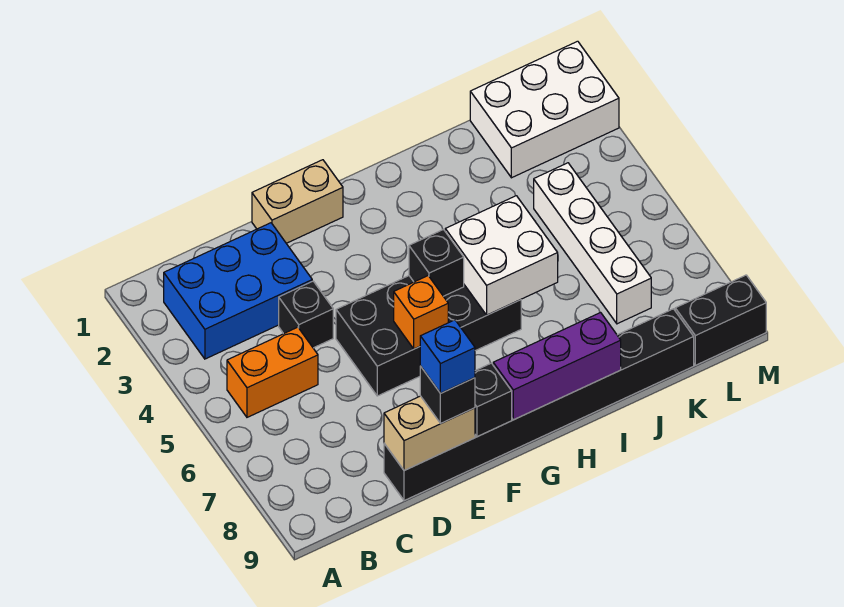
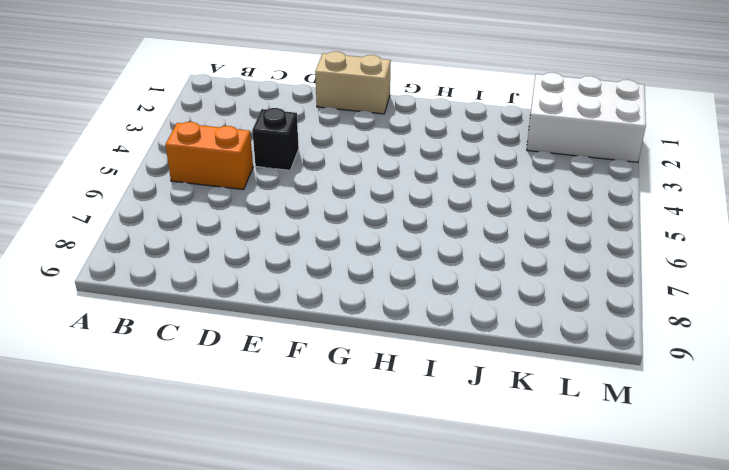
none -> blue brick B2:D3 level 1
none -> black brick D9:K9 level 1
none -> black brick E5:H6 level 1

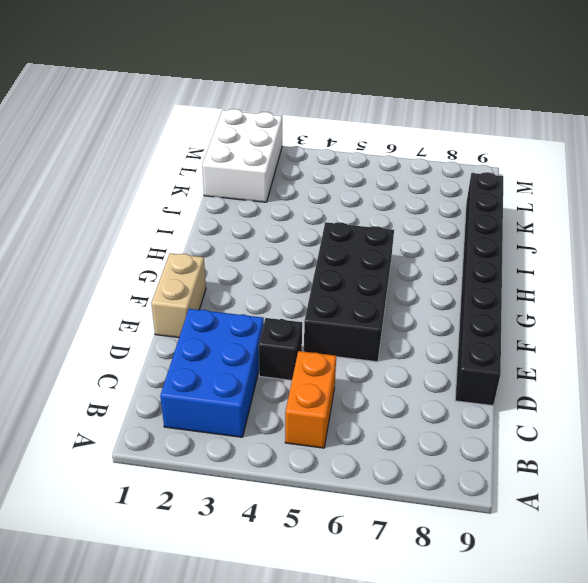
none -> white brick K4:K7 level 1
none -> black brick L9:M9 level 1
none -> tan brick D9:E9 level 2

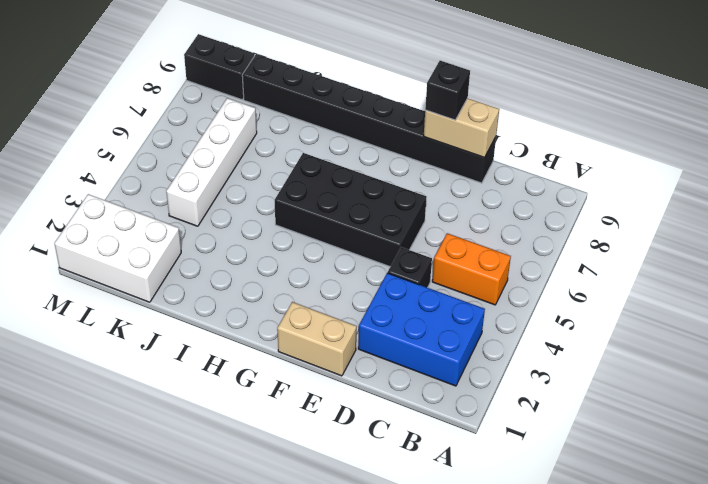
none -> orange brick F6 level 2
none -> black brick F9 level 2
none -> black brick G5 level 2

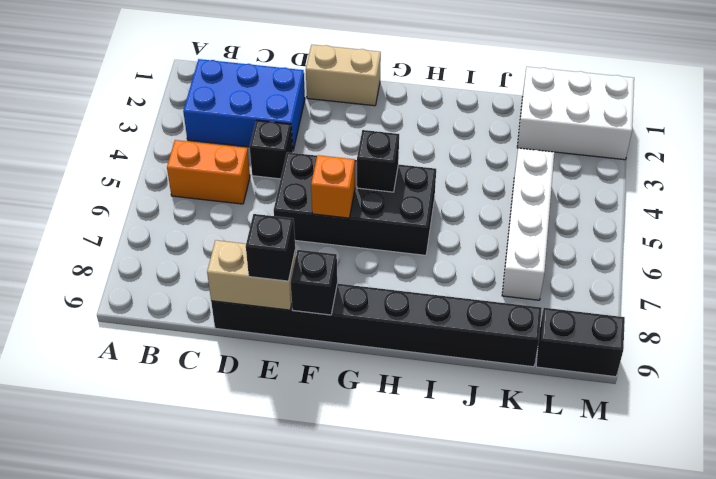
none -> purple brick G9:I9 level 2
none -> white brick H5:I6 level 2
none -> blue brick E9 level 4

